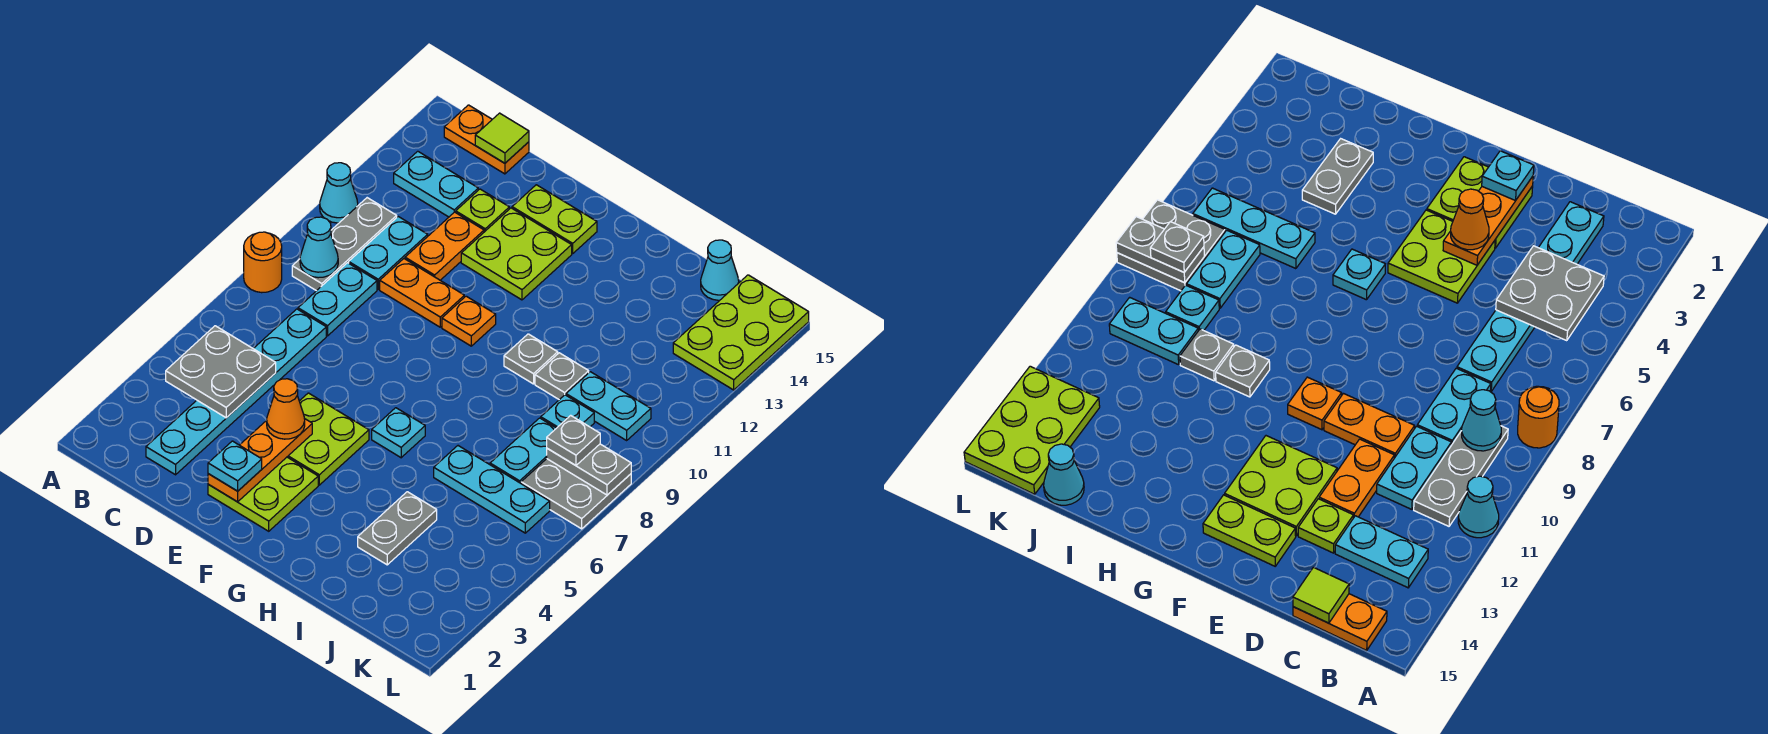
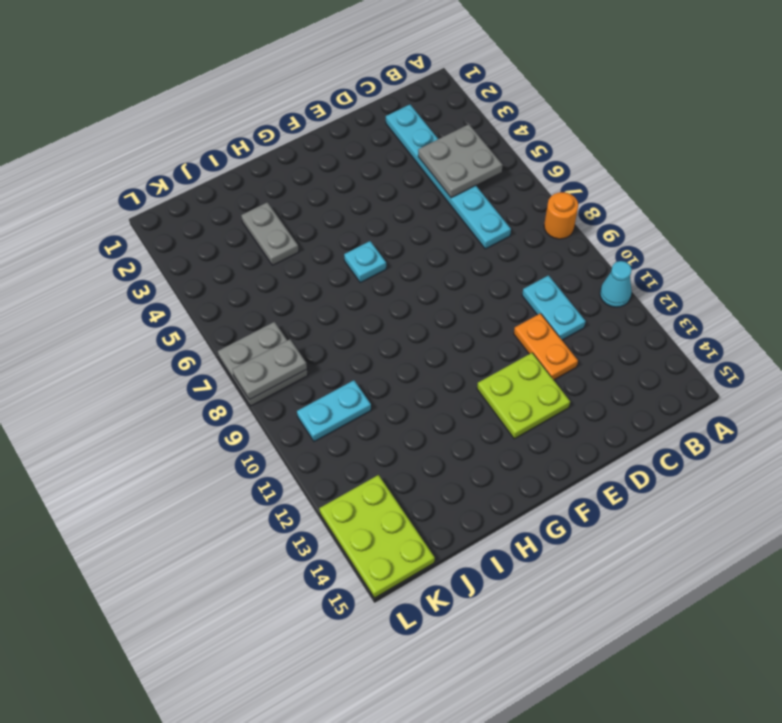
none -> grey plate B9:B11 level 1
none -> cyan plate B13:C13 level 1
none -> orange plate B15:C15 level 1
none -> cyan plate C8:C9 level 1

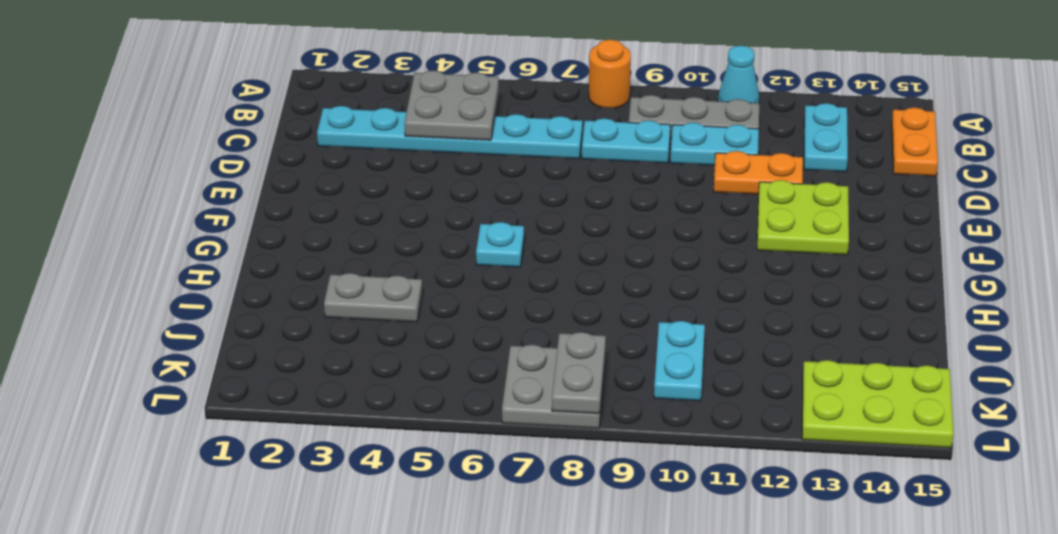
none -> orange plate D10:E10 level 1
none -> lime plate D13 level 1
none -> lime plate E2:F3 level 1
none -> lime plate E4:F5 level 1

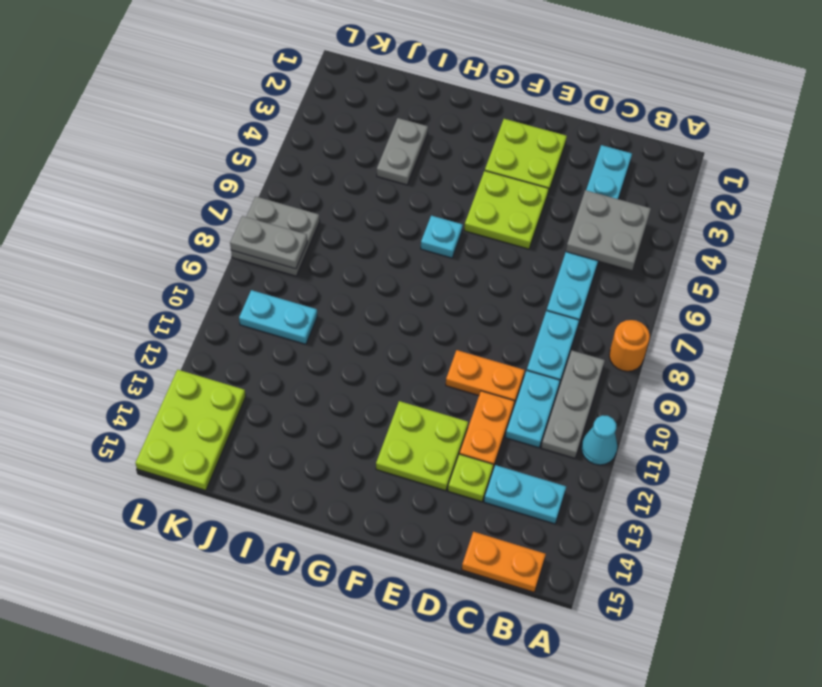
none -> lime plate E14:F14 level 1
none -> orange plate F10 level 1
none -> grey plate H10 level 1
none -> cyan plate I6:K6 level 1

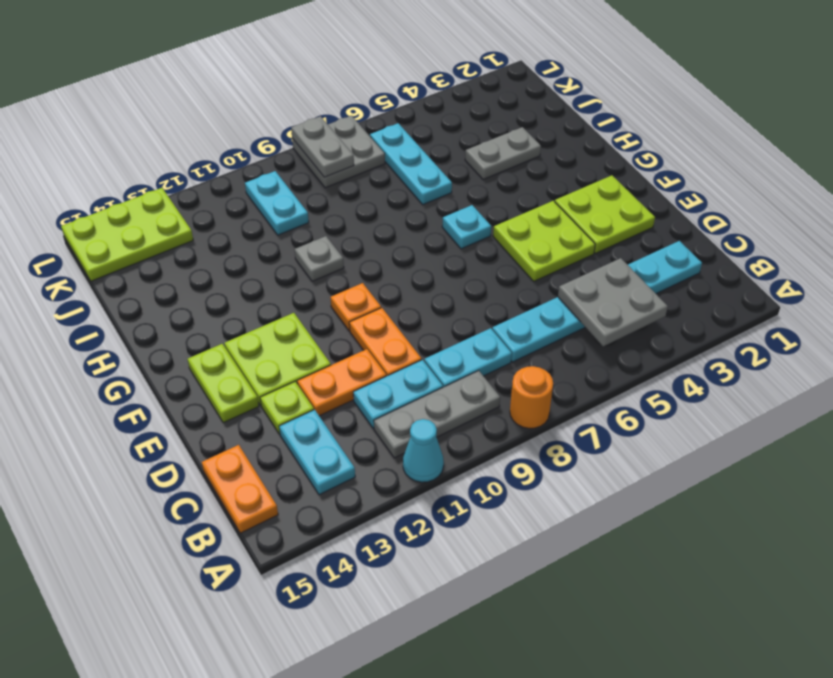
none -> grey plate I10 level 1
none -> cyan plate J7:J8 level 1
none -> cyan plate J9 level 1
none -> cyan cone J15 level 1

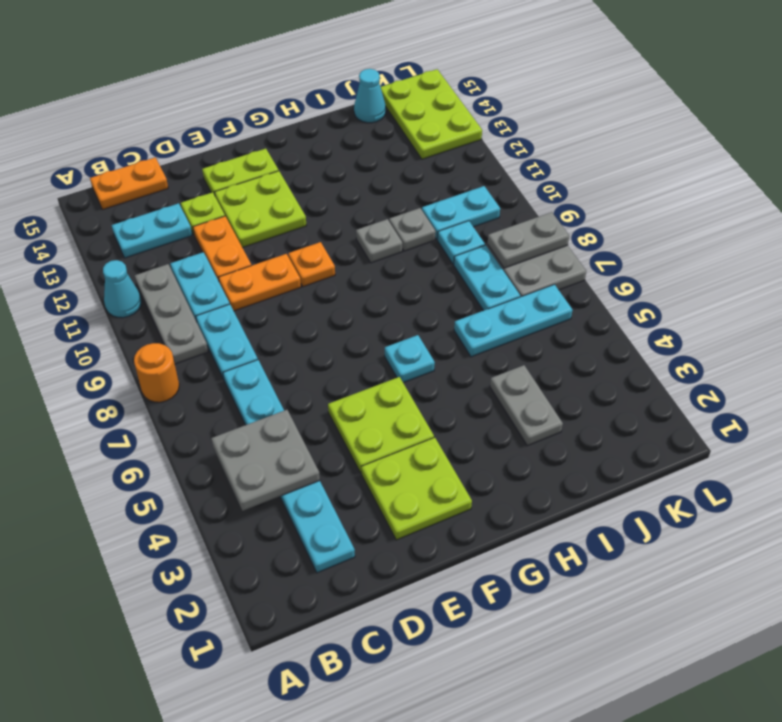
none -> cyan cone B9 level 2
none -> lime tile C15 level 2
none -> orange plate E2:E4 level 2
none -> cyan plate E2 level 3

